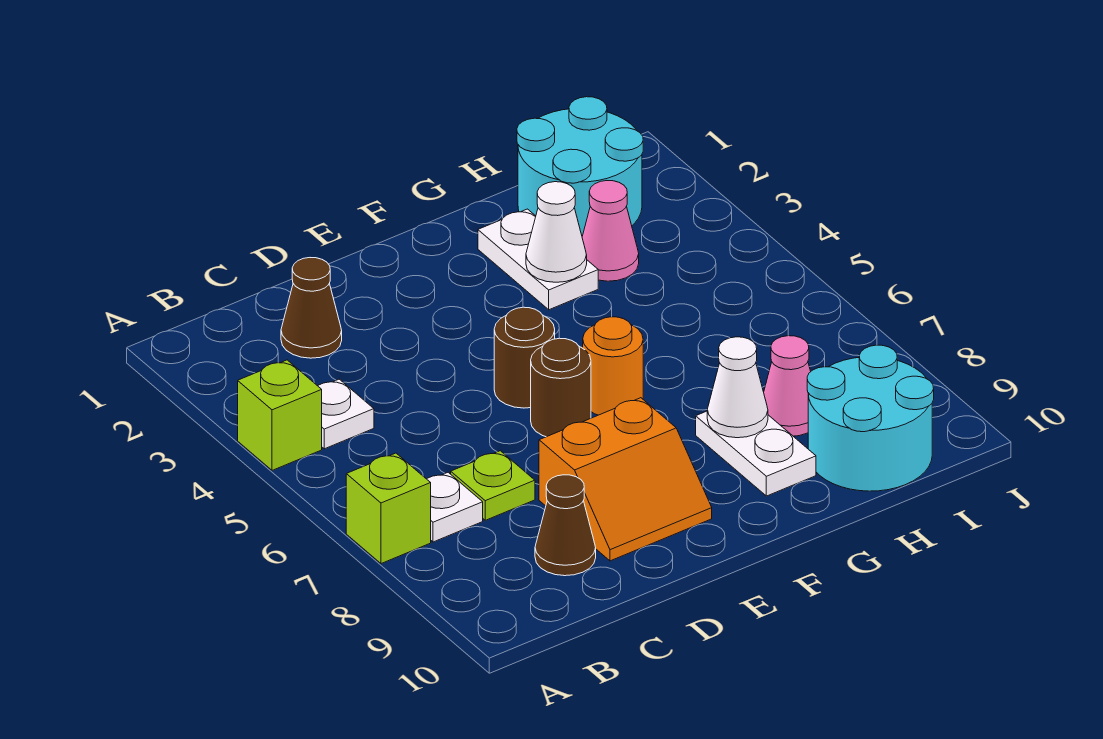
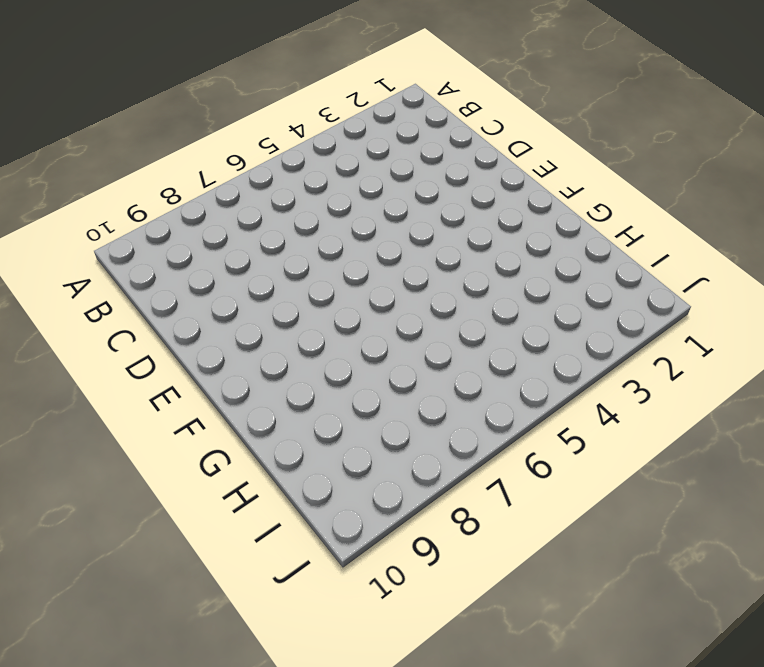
none -> lime brick A4 level 1
none -> lime brick A7 level 1
none -> white plate B4 level 1

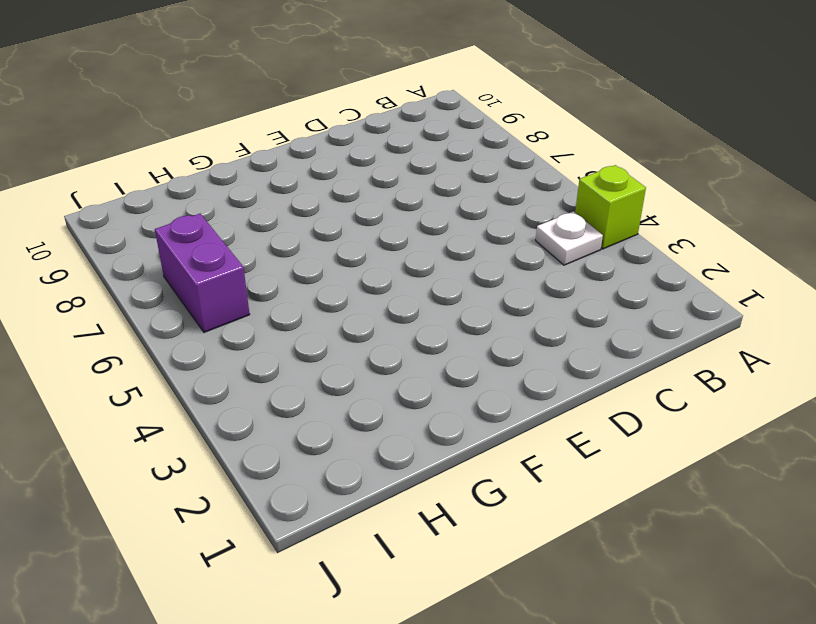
purple brick I6:I7 level 1 -> none
none -> lime brick A7 level 1
none -> white plate B7 level 1
none -> brown cone C2 level 1

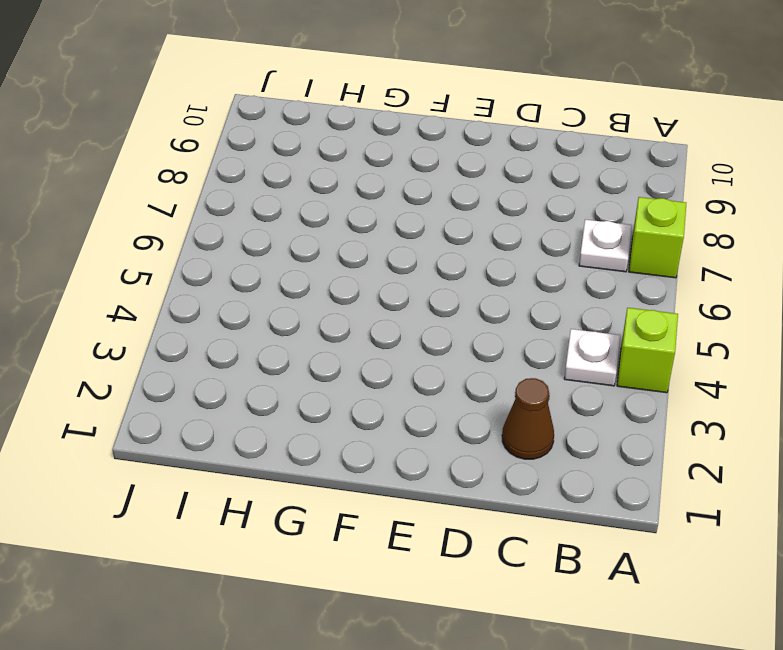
none -> lime plate C7 level 1
none -> brown cone C9 level 1
none -> orange slope D8:E9 level 1 top 8

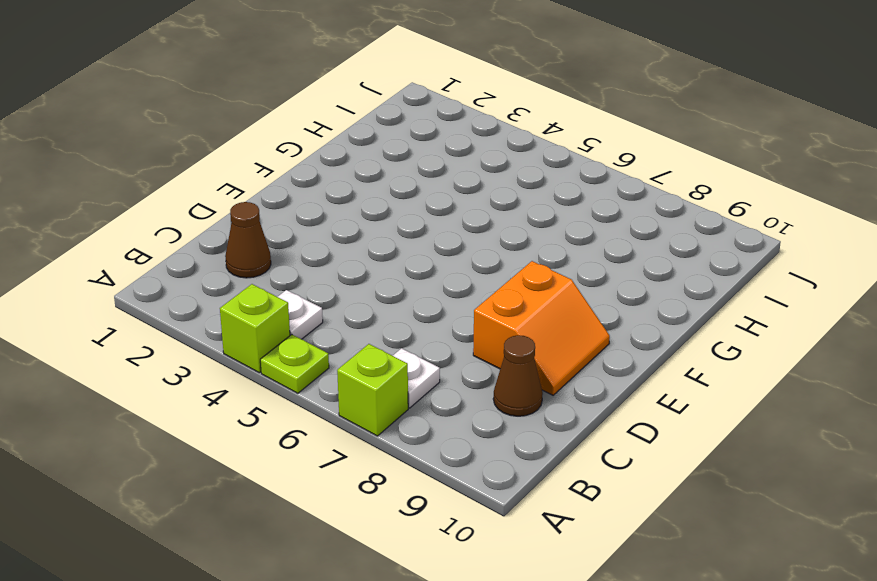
lime plate A5 level 1 -> lime plate C7 level 1
none -> brown round brick E5 level 1
none -> brown round brick E6 level 1
none -> orange round brick F6 level 1

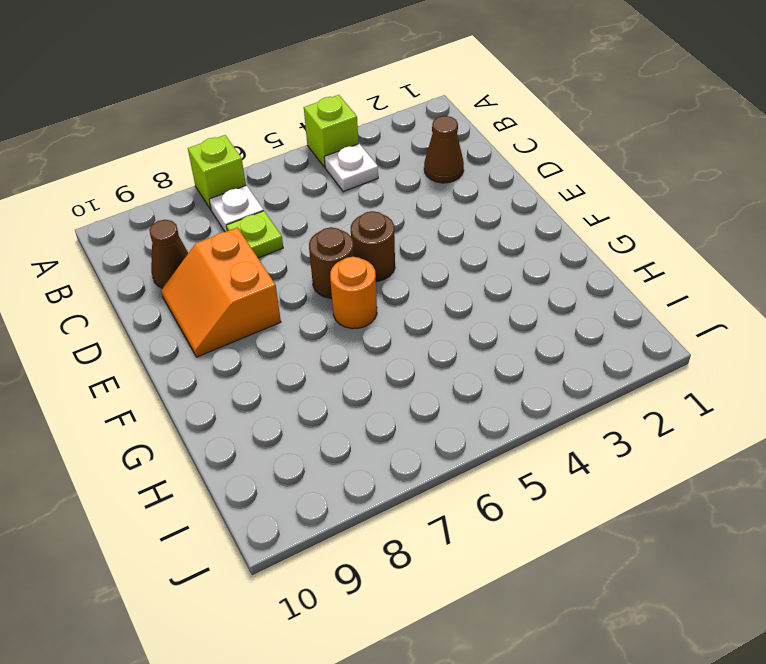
none -> white plate G2:G3 level 1
none -> white plate G8:G9 level 1
none -> cyan round brick H1:I2 level 1

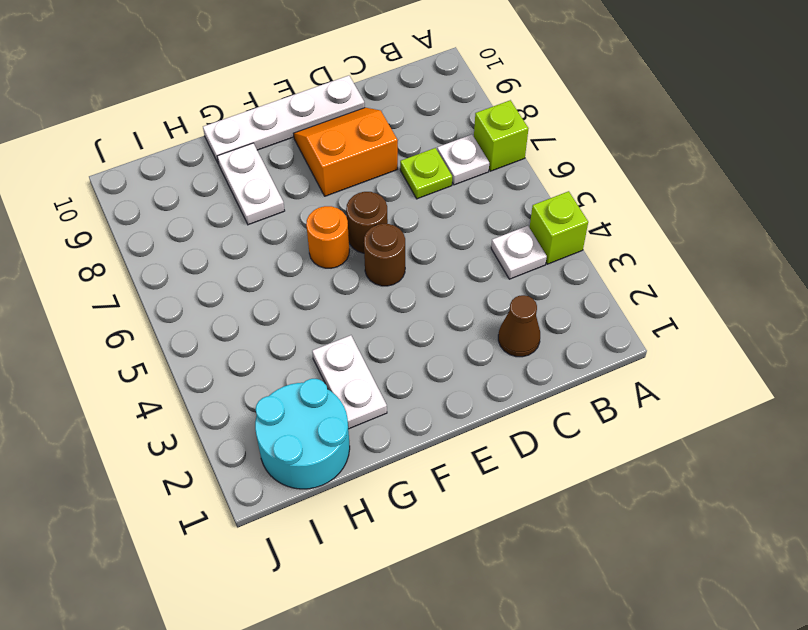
white plate D10:G10 level 1 -> none
none -> brown cone C9 level 1
none -> pink cone H3 level 1
none -> pink cone H8 level 1

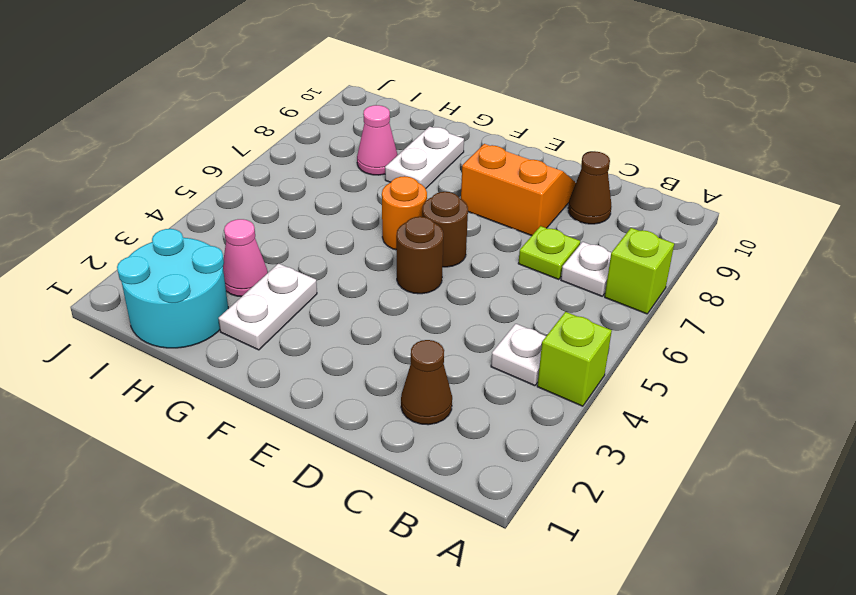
none -> cyan round brick H9:I10 level 1
none -> white cone G3 level 2
none -> white cone G8 level 2

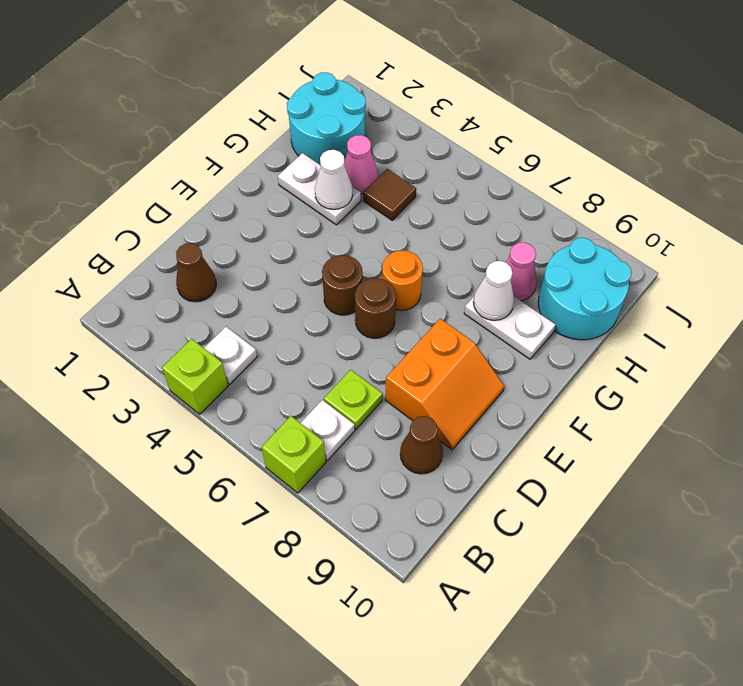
brown tile H4 level 1 -> none

